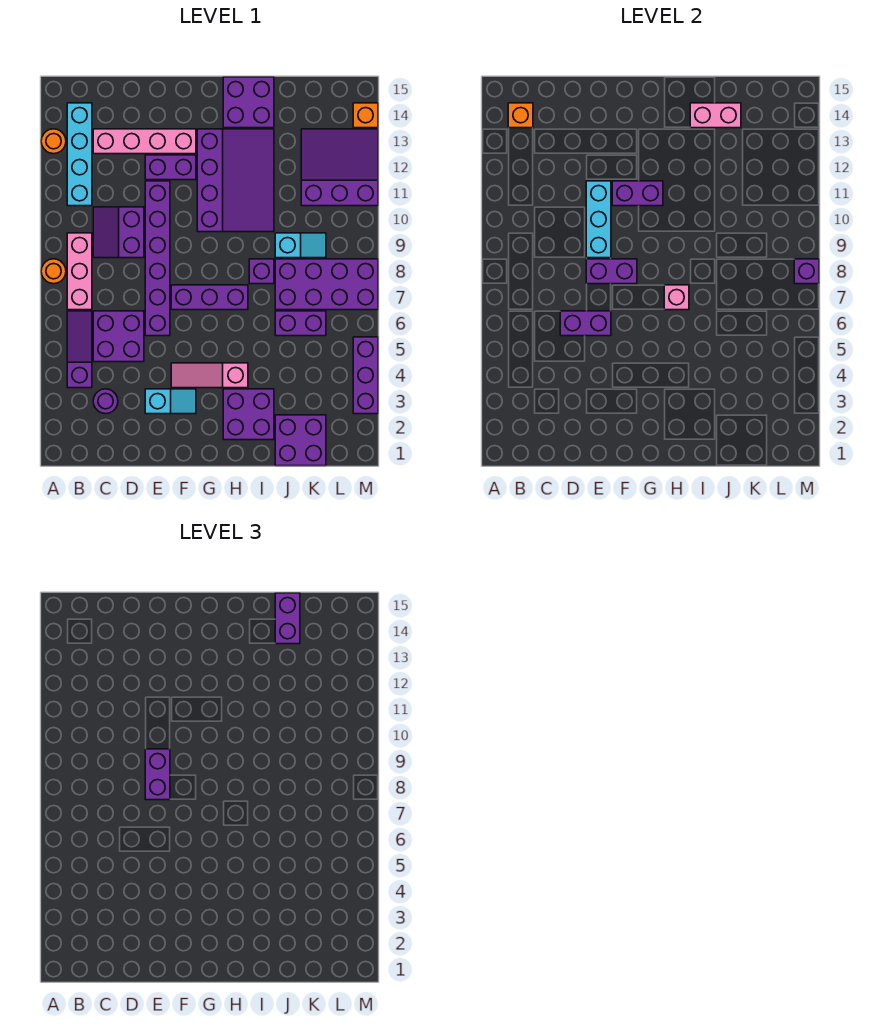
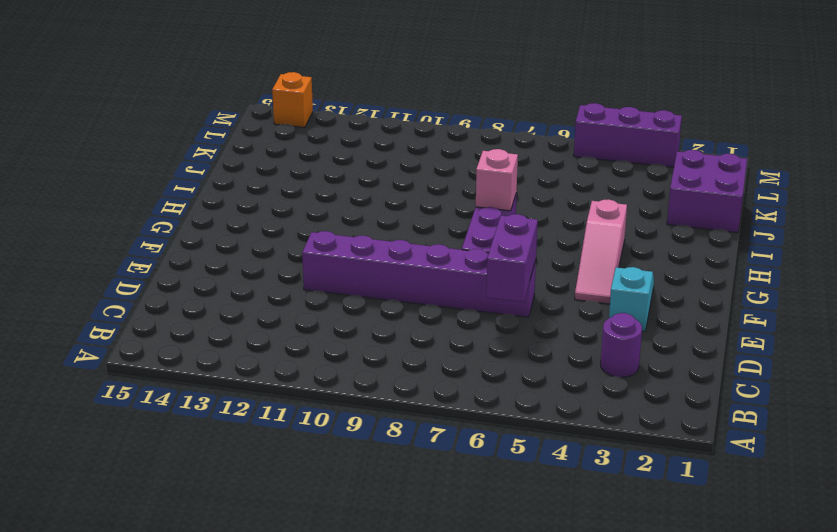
none -> orange round brick A8 level 1
none -> orange round brick A13 level 1
none -> purple slope B4:B6 level 1 top 4
none -> pink brick B7:B9 level 1

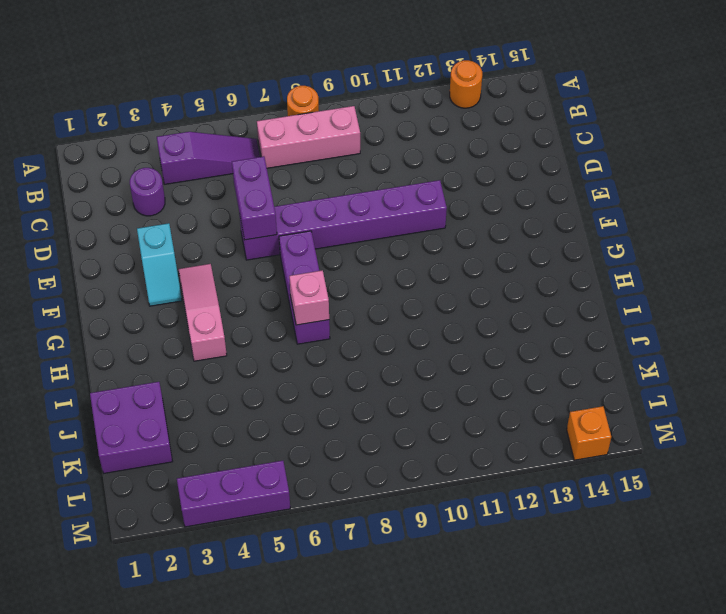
none -> cyan brick B11:B14 level 1
none -> purple brick C5:D6 level 1
none -> purple slope C9:D10 level 1 top D
none -> pink brick C13:F13 level 1

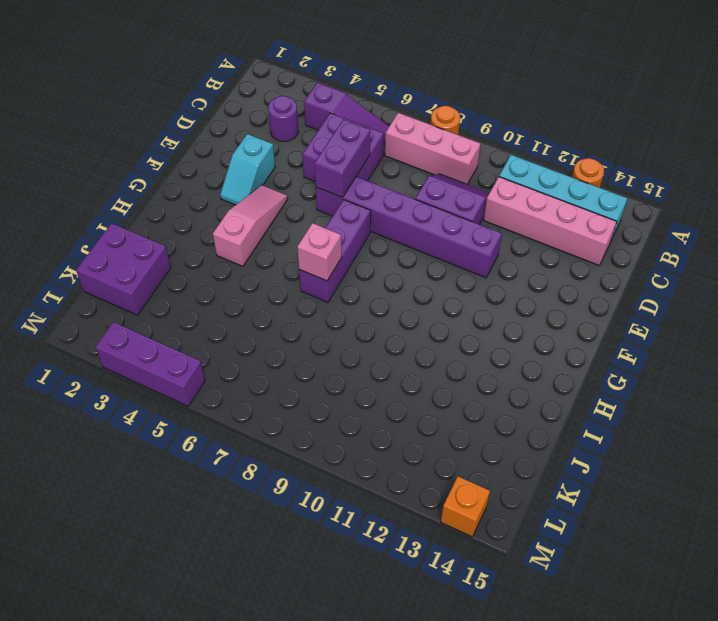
pink brick C11:C14 level 1 -> pink brick C13:F13 level 1
none -> purple brick E12:F12 level 1
none -> purple slope G10:I13 level 1 top G
none -> purple brick H2:I3 level 1
none -> purple brick H14:I15 level 1

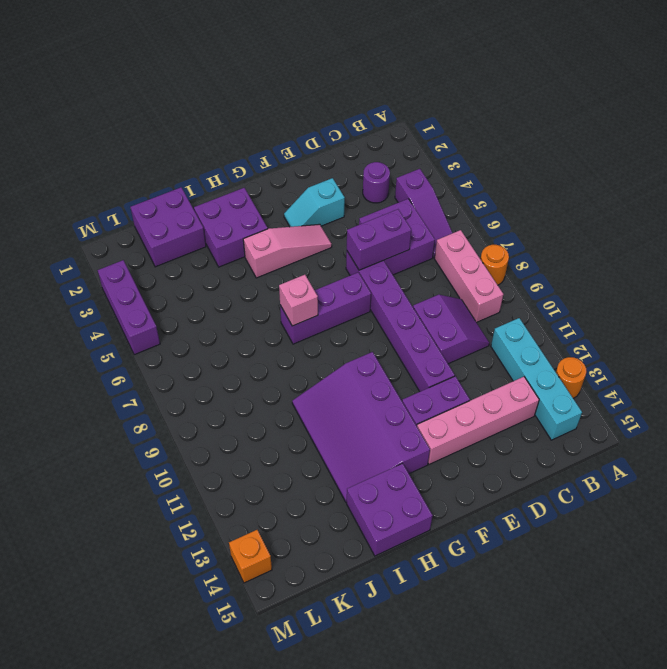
none -> purple brick I8 level 1
none -> purple brick J6:K6 level 1
none -> purple brick J7:M8 level 1
none -> cyan slope J9:K9 level 1 top J

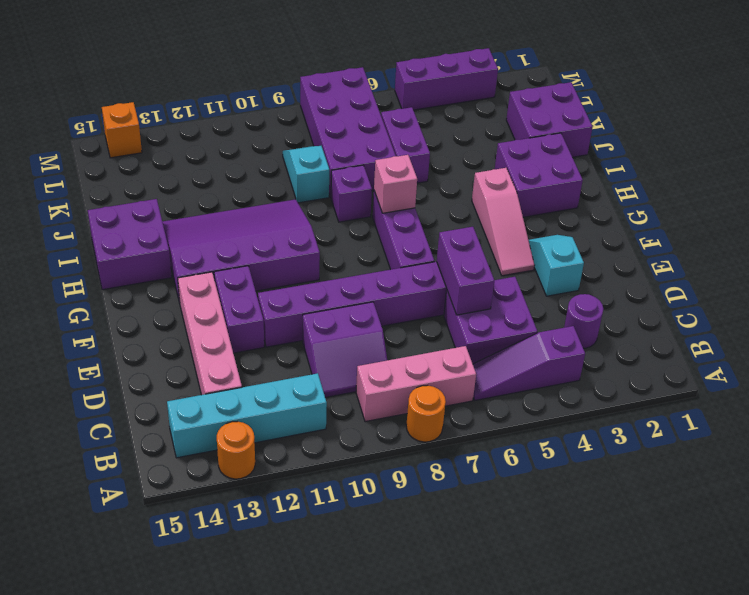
none -> purple slope K11:M13 level 1 top 11
none -> orange brick B14 level 2
none -> purple brick E8:F8 level 2
none -> cyan brick E9:E11 level 2

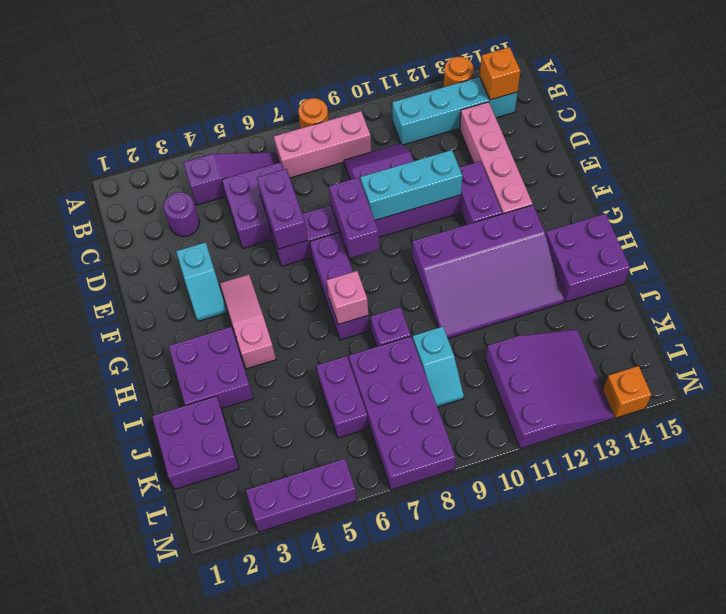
none -> purple brick F11:G11 level 2
none -> pink brick I14:J14 level 2
none -> purple brick M8 level 2
none -> purple brick E8:E9 level 3

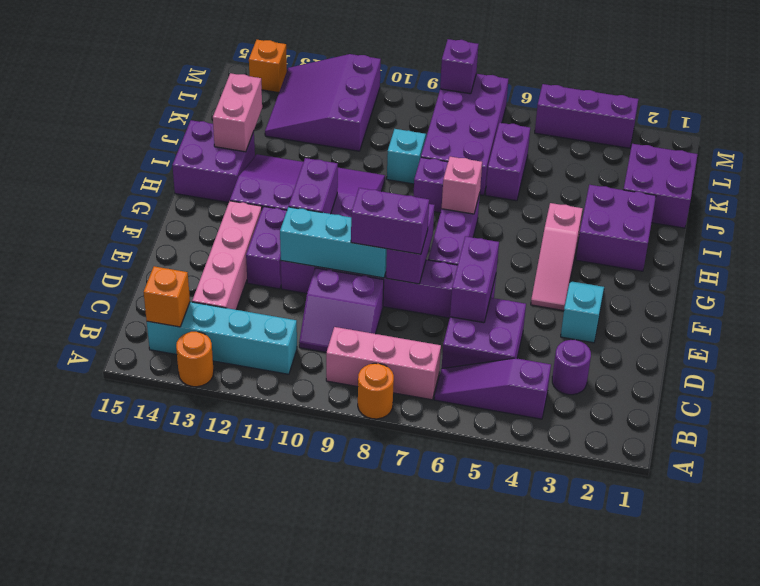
none -> purple brick J14:J15 level 3

